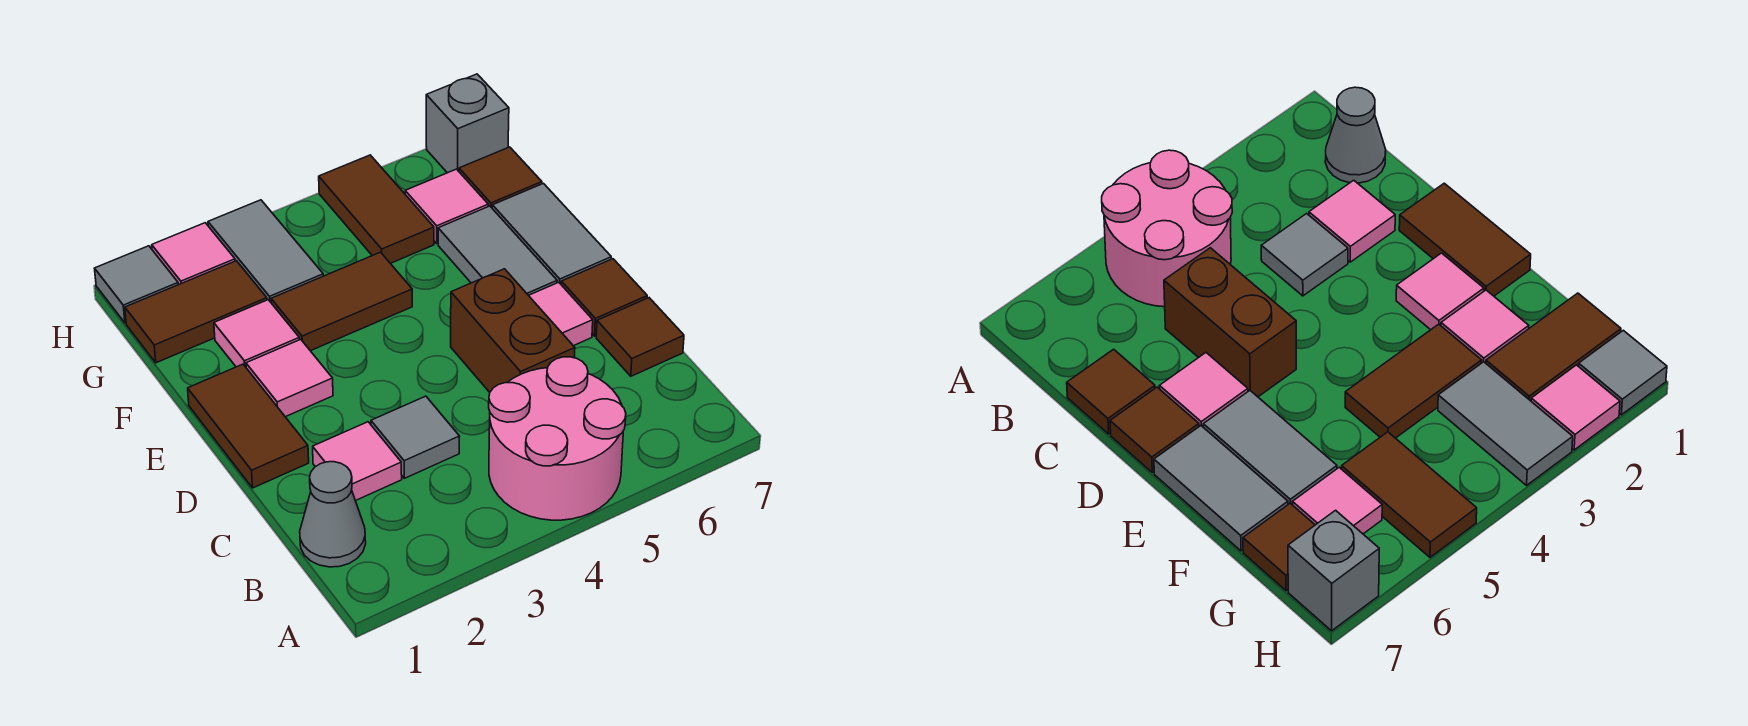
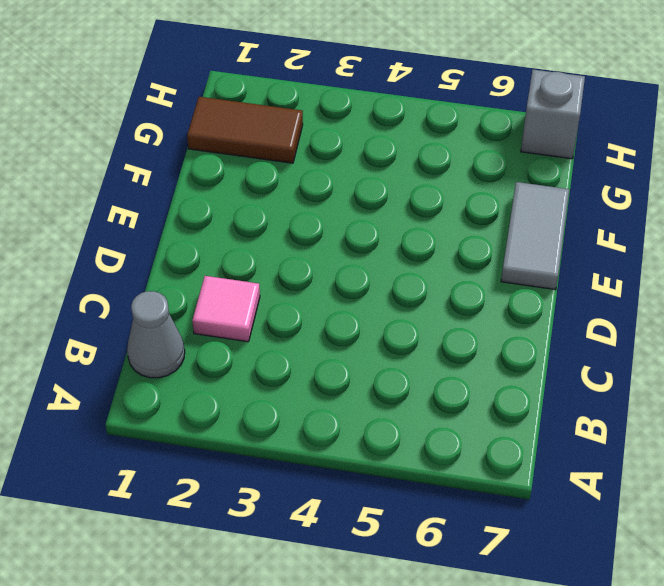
none -> pink round brick A4:B5 level 1
none -> grey tile C3 level 1
none -> brown brick C5:D5 level 1

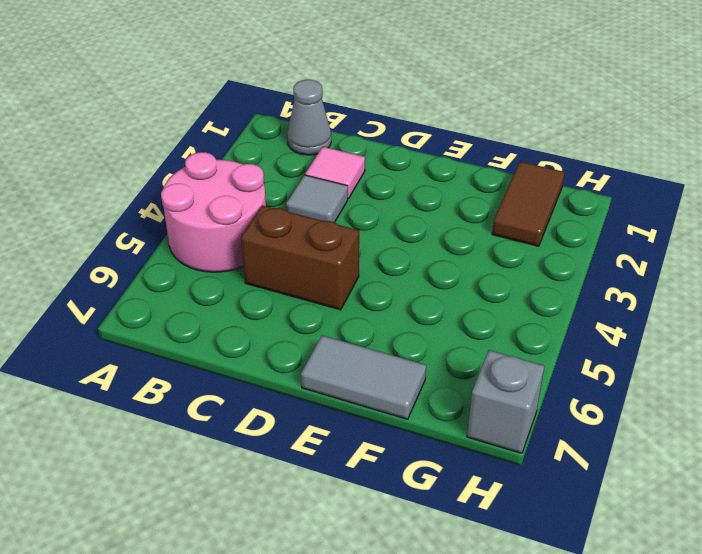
none -> brown tile C7 level 1
none -> brown tile D1:E1 level 1
none -> pink tile D6 level 1

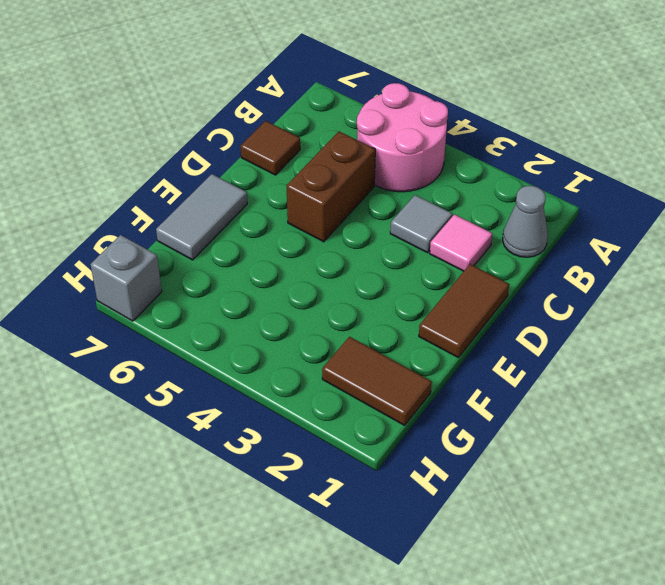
none -> pink tile D6 level 1
none -> brown tile D7 level 1
none -> pink tile E2 level 1

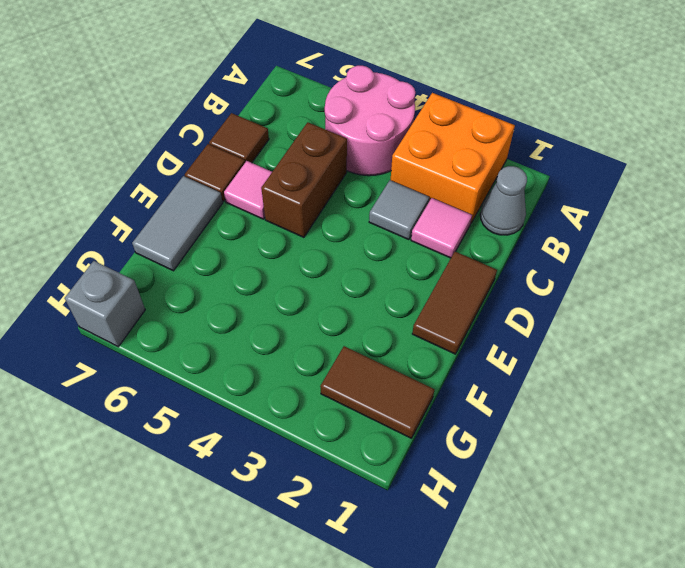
orange brick A2:B3 level 1 -> none
none -> pink tile E2 level 1
none -> grey tile E6:F6 level 1
none -> pink tile F2 level 1

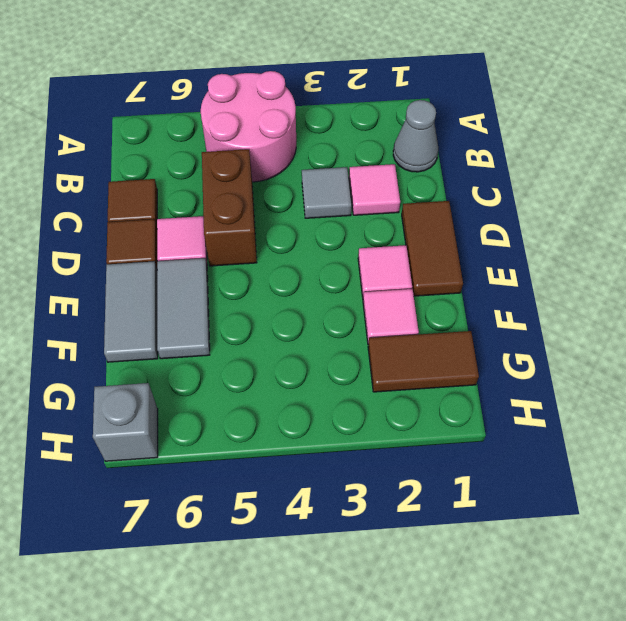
none -> brown tile F3:F4 level 1
none -> grey tile G3:H3 level 1
none -> brown tile G5:H5 level 1

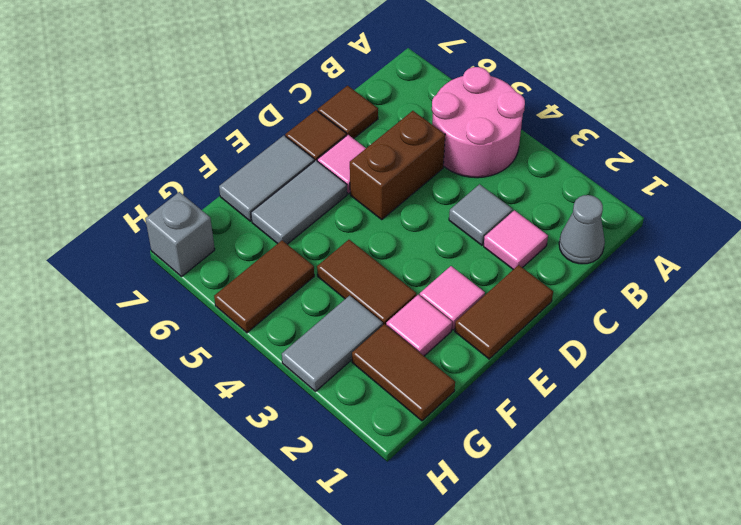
none -> pink tile G6 level 1
none -> brown tile G7 level 1
none -> grey tile H1 level 1

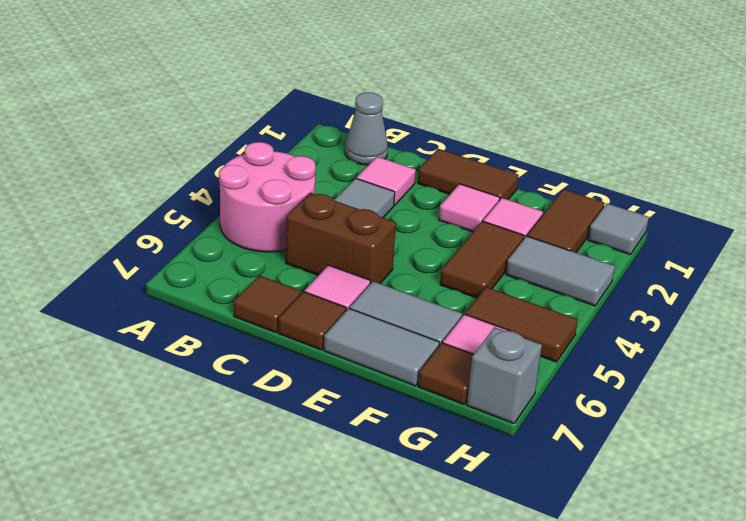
none -> pink tile H2 level 1

